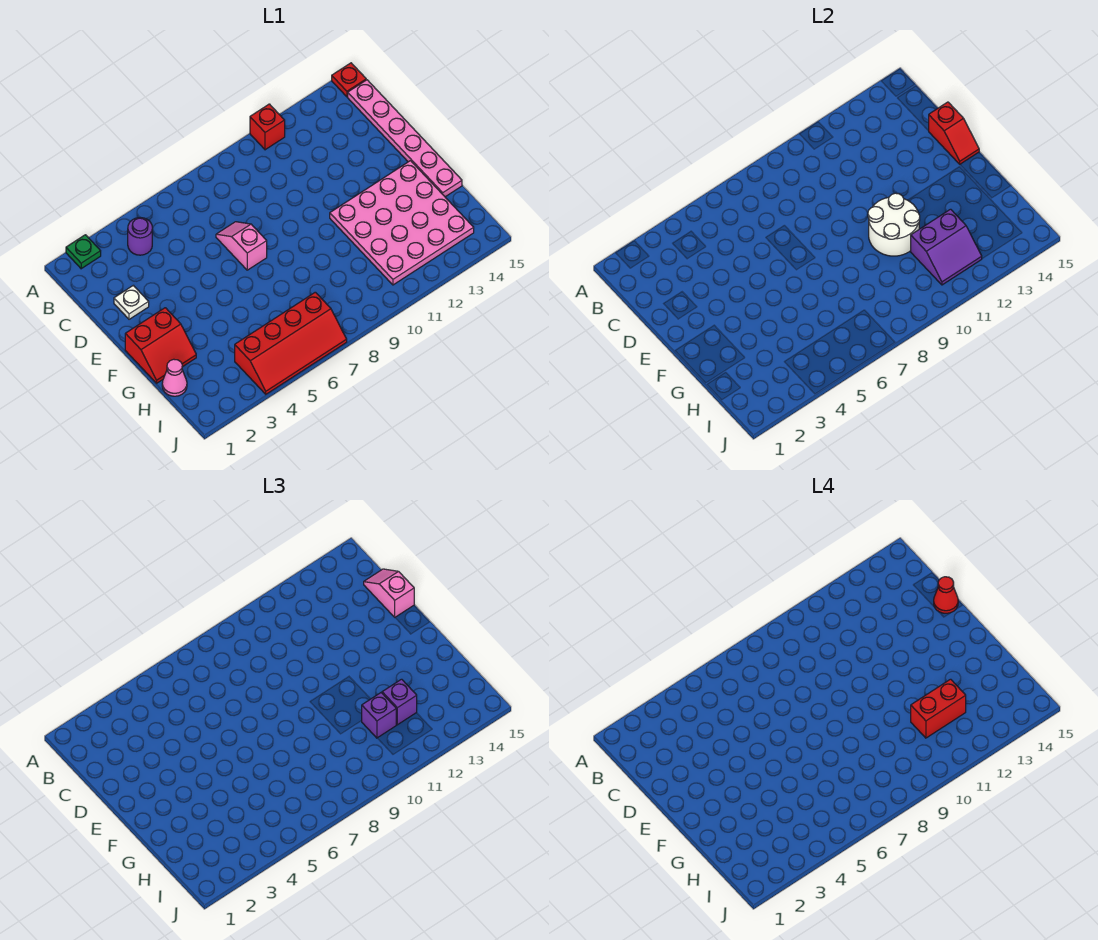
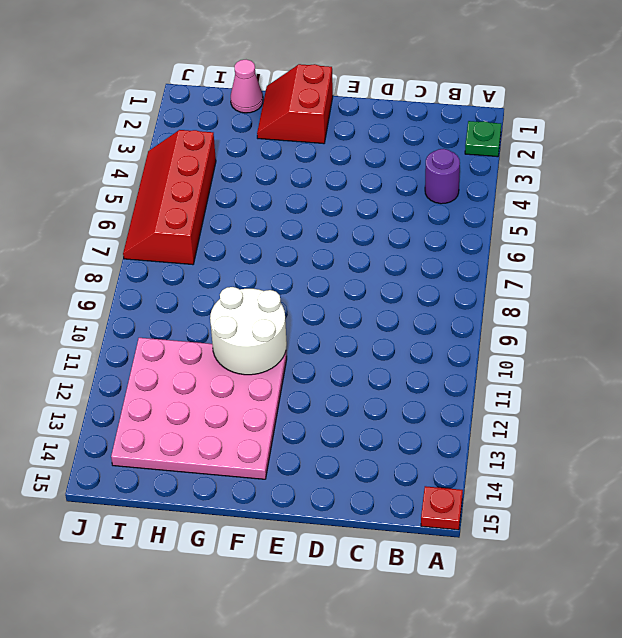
none -> red brick A11 level 1
none -> pink plate B15:G15 level 1
none -> white plate D2 level 1

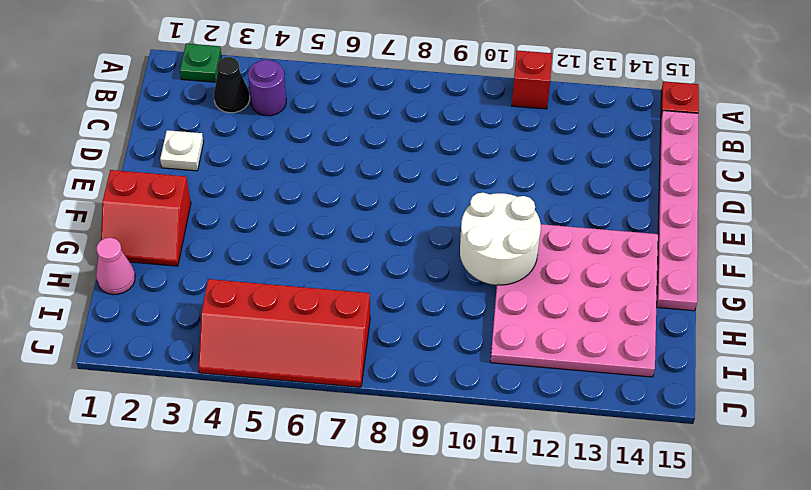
black cone B3 level 1 -> none
none -> pink slope D7:E7 level 1 top E
none -> red slope D15:E15 level 2 top D
none -> purple slope H11:I12 level 2 top H

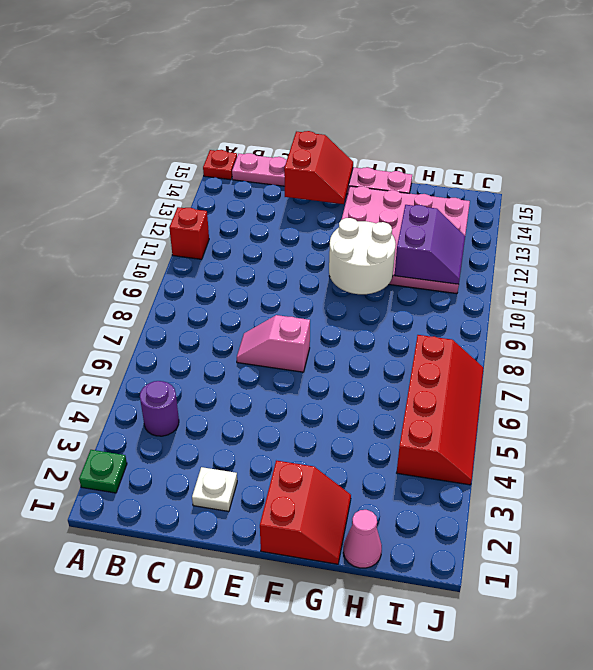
red slope D14:E15 level 2 top D -> red slope D15:E15 level 2 top D
none -> pink slope C15:D15 level 3 top D
none -> purple brick H11 level 3
none -> purple brick H12 level 3

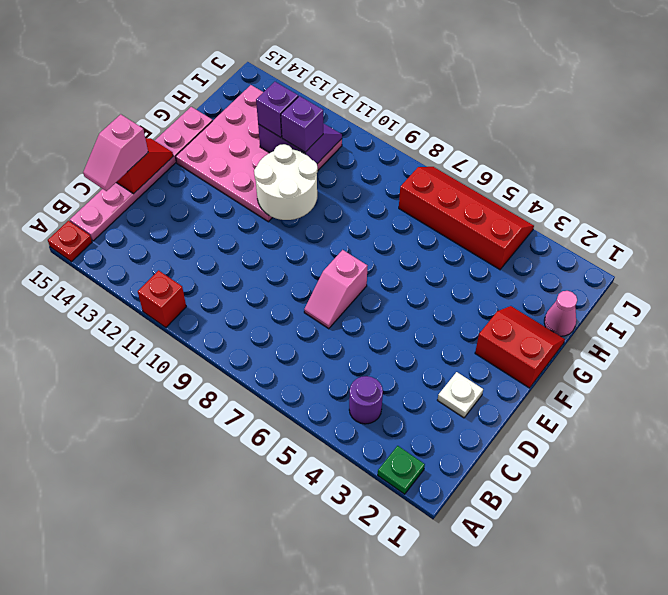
none -> red cone D15 level 4
none -> red brick H11:H12 level 4

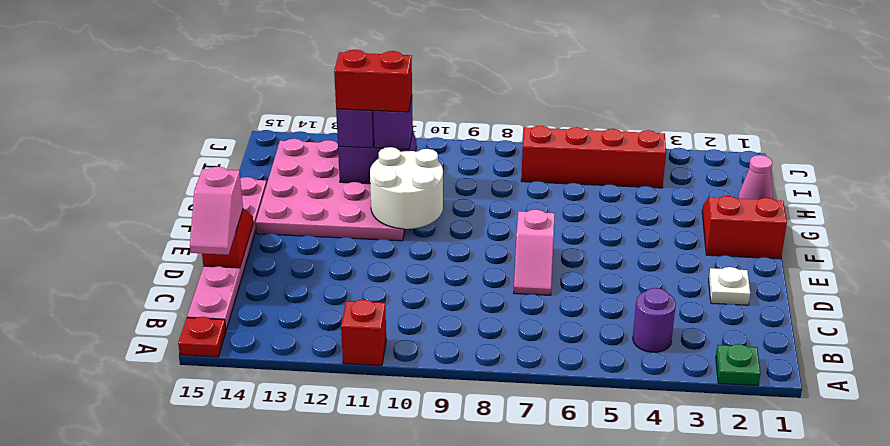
none -> red cone D15 level 4

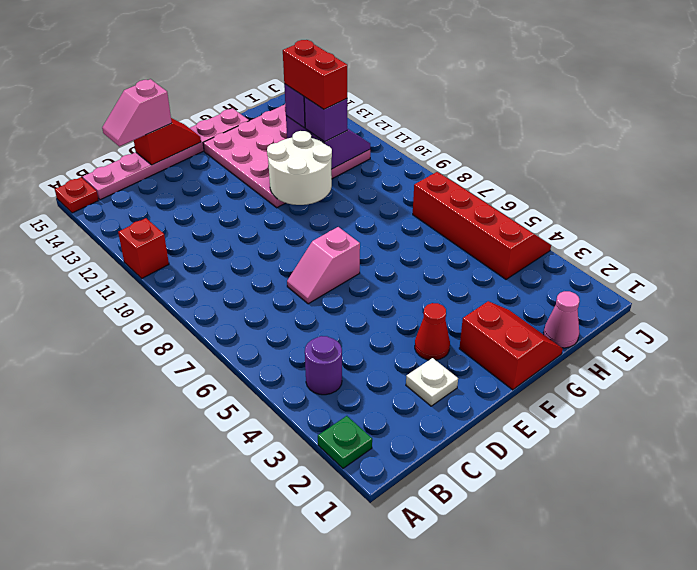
red cone E3 level 1 -> red cone D15 level 4

